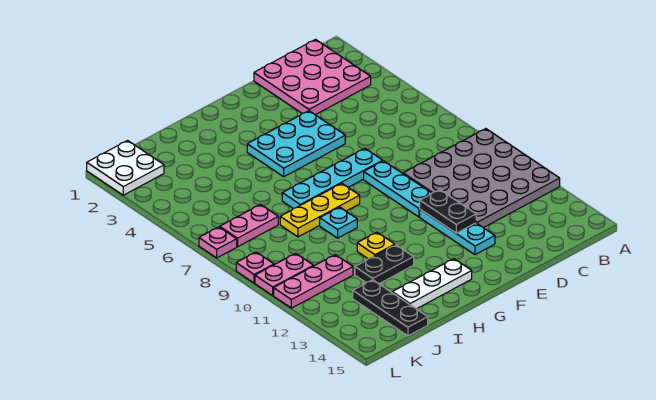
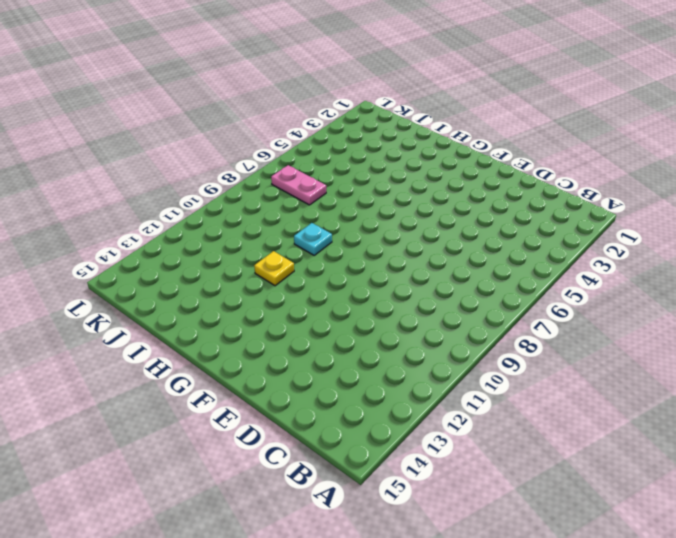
none -> grey plate A9:D12 level 1
none -> pink plate B1:D3 level 1
none -> cyan plate E4:G5 level 1

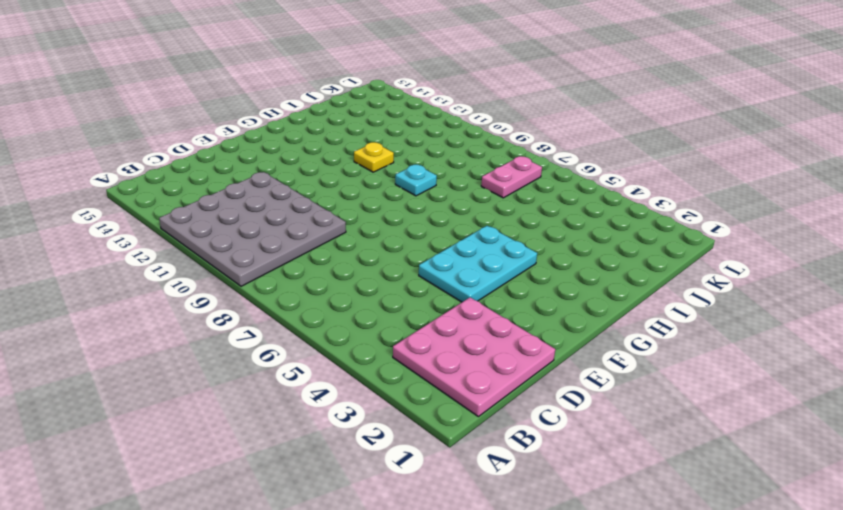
none -> cyan plate E7:H7 level 1
none -> cyan plate E8:E10 level 1
none -> cyan plate E11:E13 level 1

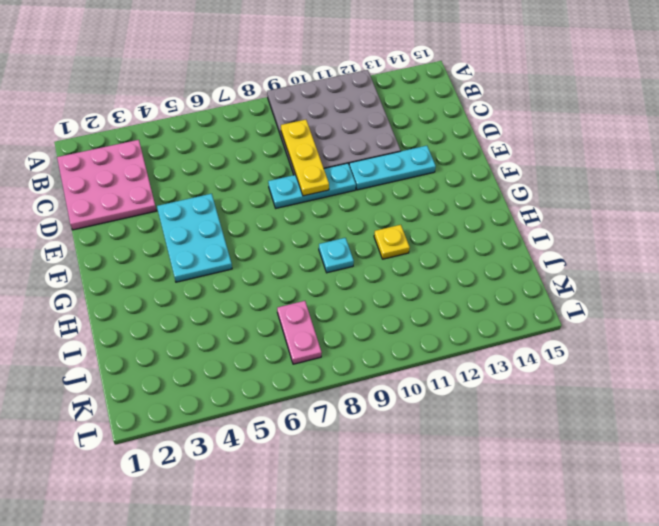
yellow plate C9:E9 level 2 -> yellow plate G8:I8 level 1
none -> cyan plate E7:H7 level 1
none -> white plate G14:I14 level 1
none -> black plate H12:I12 level 1

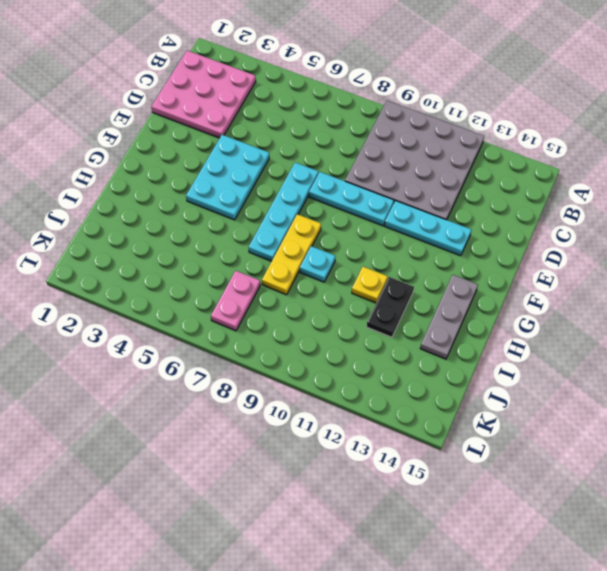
grey plate G14:I14 level 1 -> white plate G14:I14 level 1
none -> pink plate J11:L11 level 1
none -> black plate J13:J15 level 1
none -> white plate K1:L2 level 1

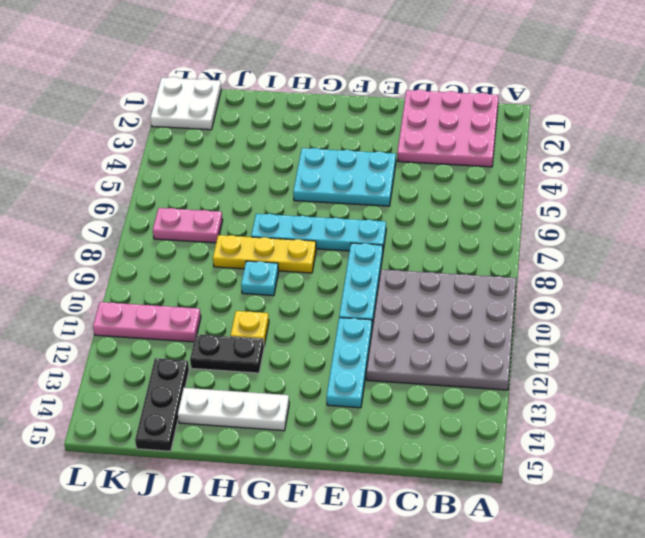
none -> pink plate K10:L10 level 1
none -> pink plate L7 level 1
none -> pink plate L9 level 1

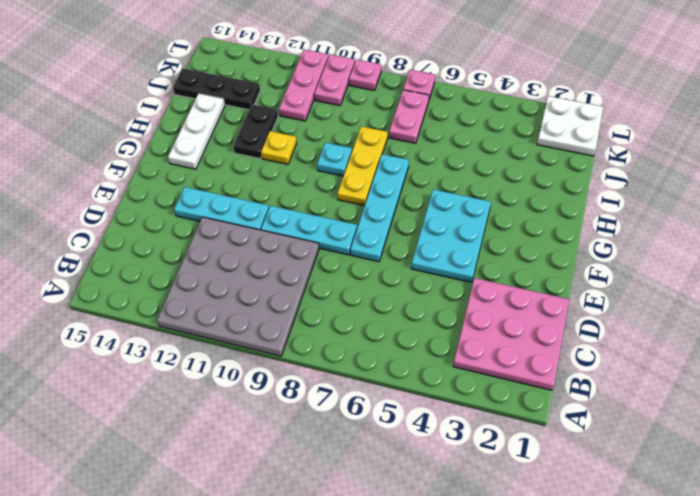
none -> black plate E11:E12 level 2

